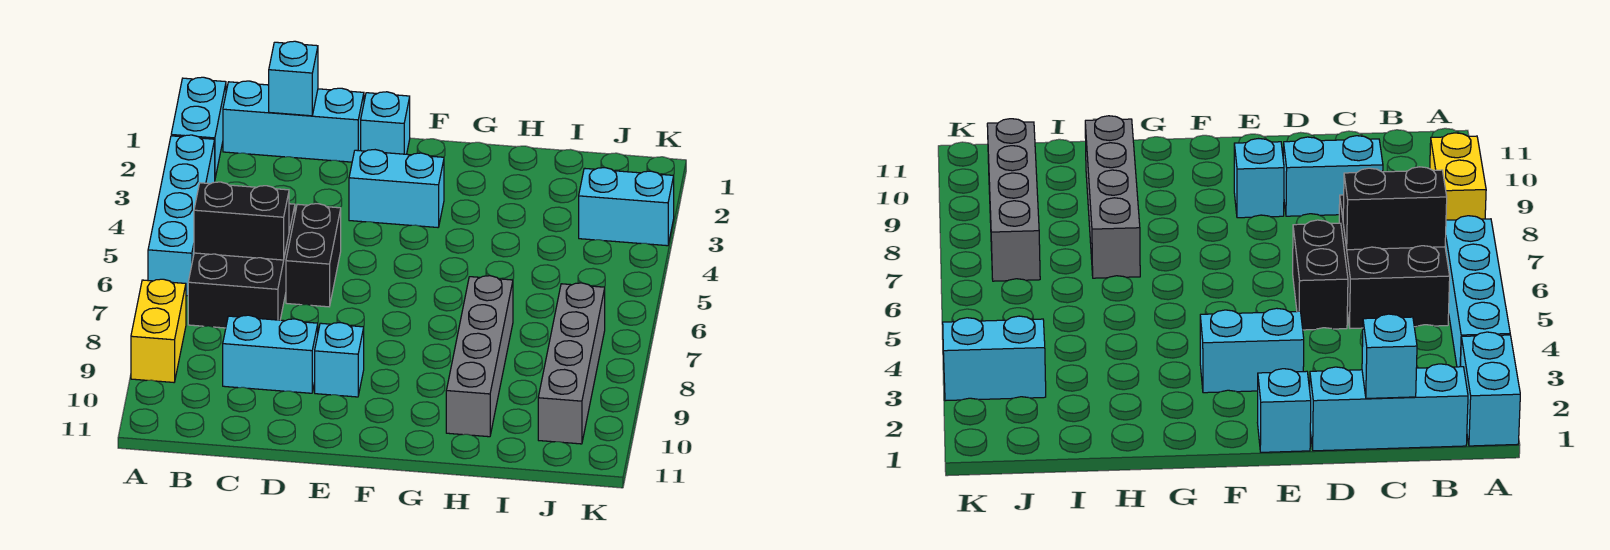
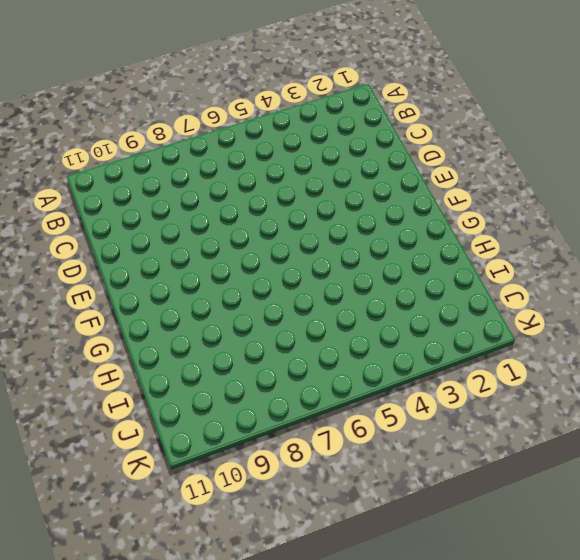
none -> cyan brick A1:A2 level 1
none -> cyan brick A3:A6 level 1
none -> yellow brick A8:A9 level 1

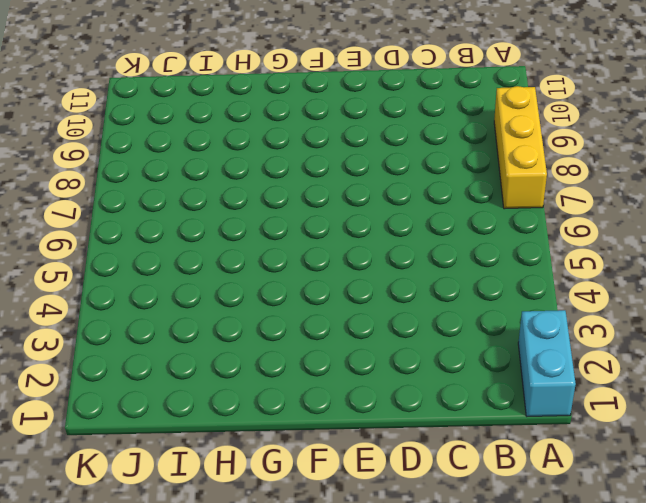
yellow brick A7:A9 level 1 -> yellow brick A8:A9 level 1
none -> cyan brick A3:A6 level 1
none -> cyan brick B1:D1 level 1
none -> black brick B5:C7 level 1

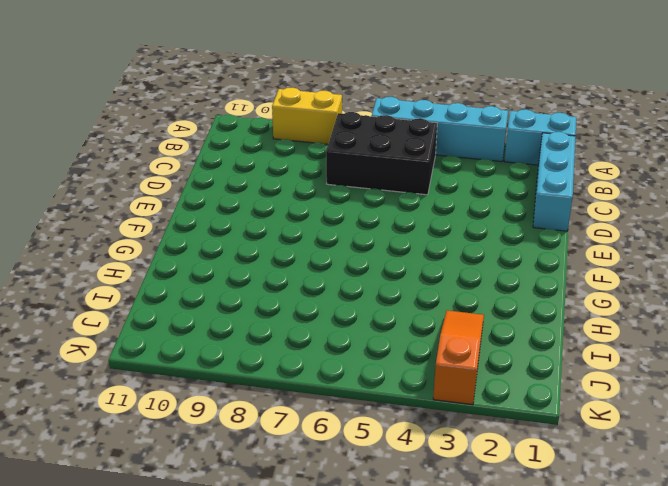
orange slope I3:K3 level 1 top K -> cyan brick J3:K3 level 1
none -> cyan brick C9:D9 level 1
none -> black brick D5:D6 level 1
none -> cyan brick E1 level 1

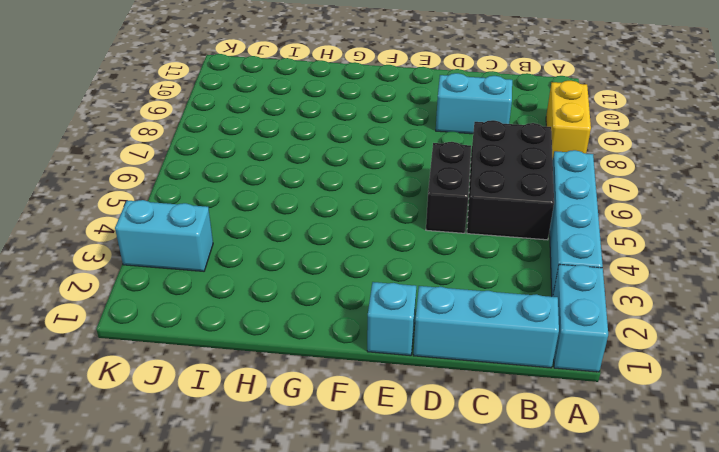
none -> cyan brick E3:F3 level 1
none -> cyan brick E9 level 1
none -> grey brick H7:H10 level 1

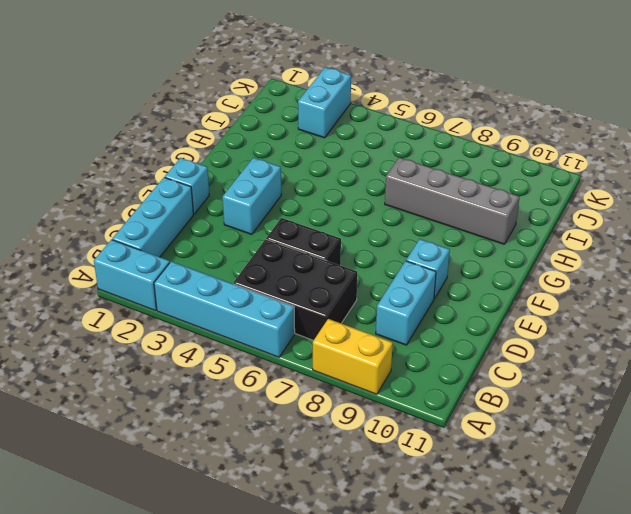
none -> grey brick J7:J10 level 1
none -> black brick B6:C6 level 2
none -> cyan brick C1 level 2

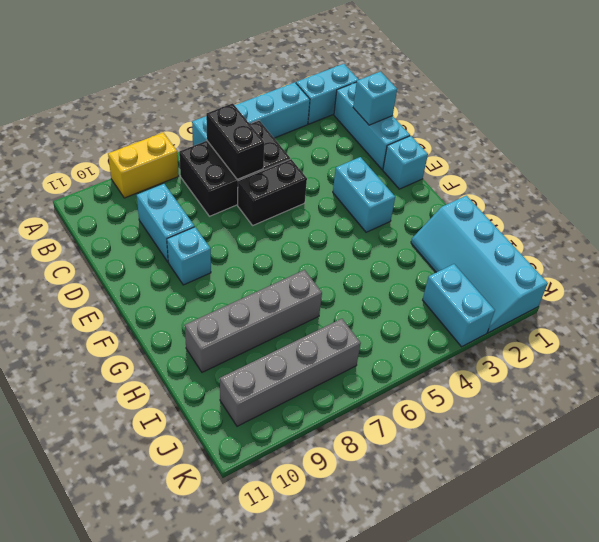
cyan slope H1:K2 level 1 top 1 -> none

